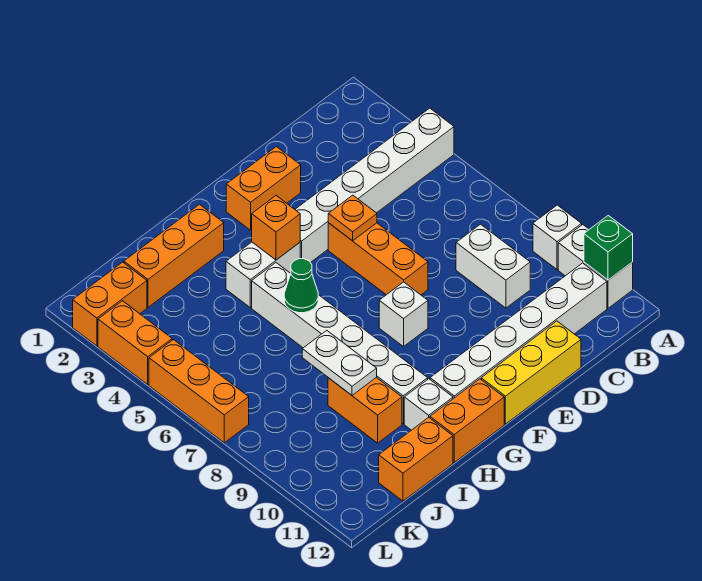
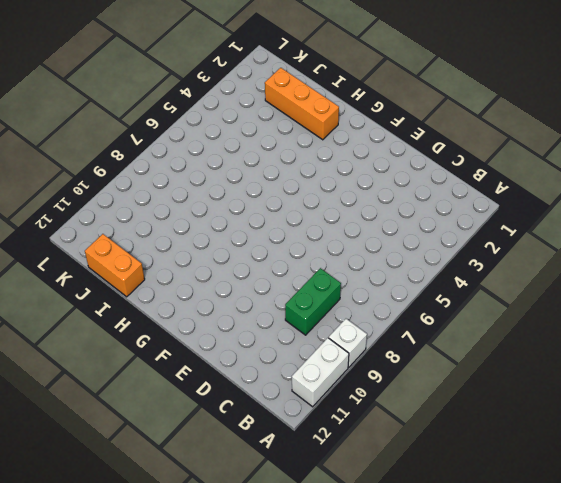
green brick C8:C9 level 1 -> white brick C8:C9 level 1
none -> white brick A4:F4 level 1
none -> white brick B11:G11 level 1
none -> yellow brick D12:F12 level 1

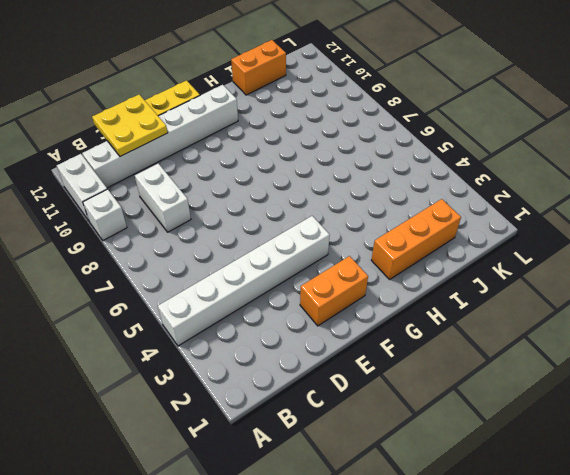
yellow plate C11:D12 level 2 -> none
none -> orange brick E5:E7 level 1
none -> white brick F8 level 1
none -> white brick G4:H4 level 1

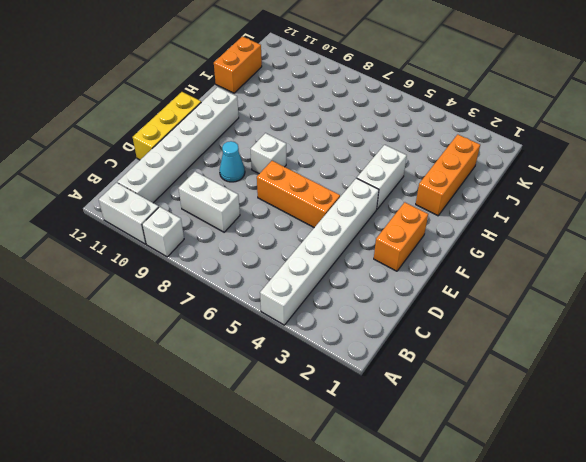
cyan cone E9 level 1 -> none
none -> orange brick G12:H12 level 1
none -> white brick H5:H10 level 1
none -> white brick H11 level 1

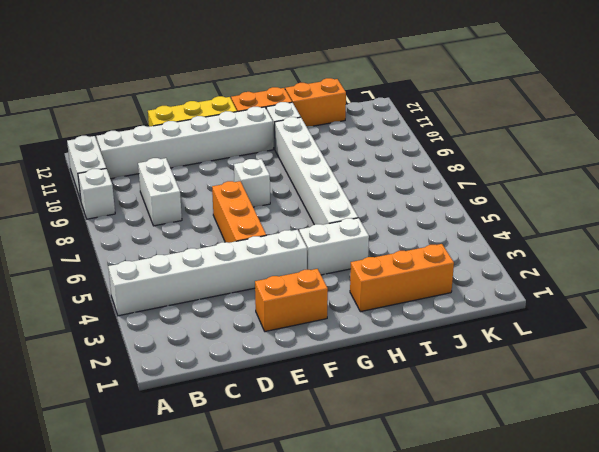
none -> orange brick I9:I10 level 1
none -> orange brick K2:L2 level 1
none -> orange brick L3:L4 level 1

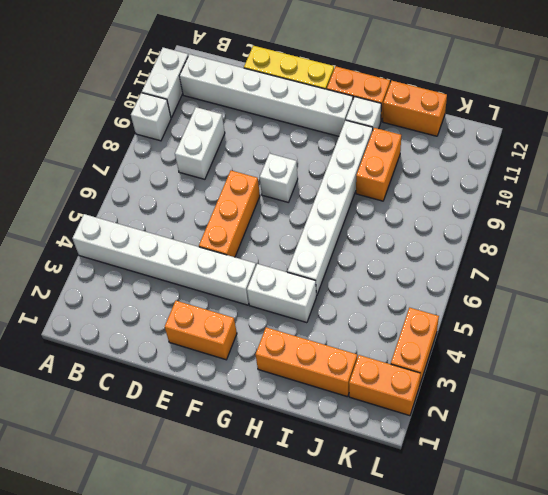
none -> orange brick L5:L7 level 1
none -> green brick A11 level 2
none -> orange plate E5 level 2

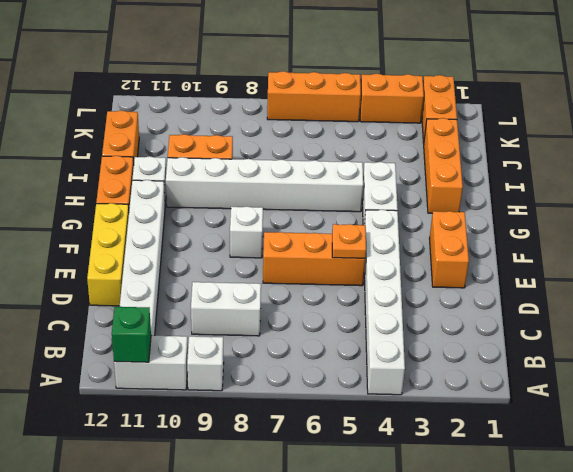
none -> orange brick G4 level 2
none -> green cone H6 level 2
none -> white plate I8:I9 level 2

